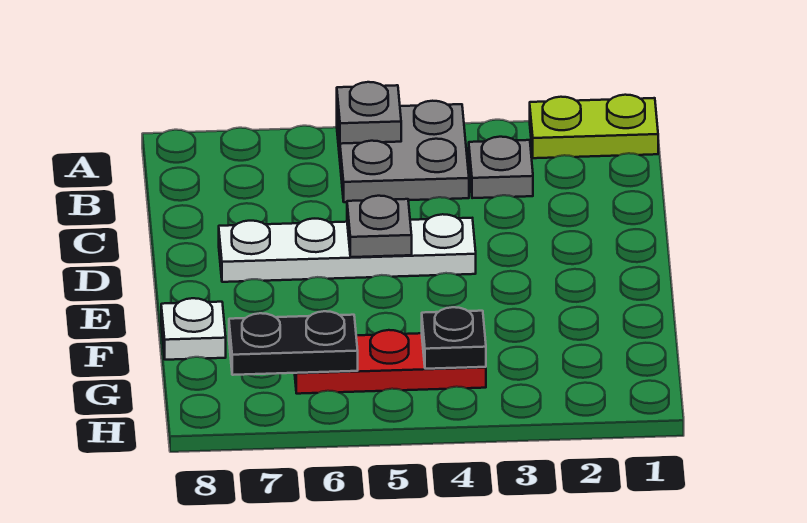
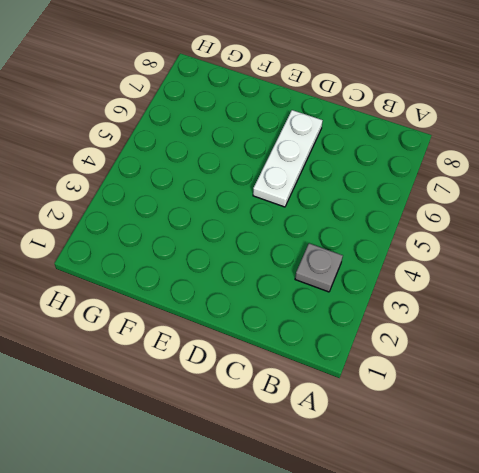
white plate D5:D7 level 1 -> white plate D4:D7 level 1
none -> lime plate A1:A2 level 1
none -> grey plate A4:B5 level 1

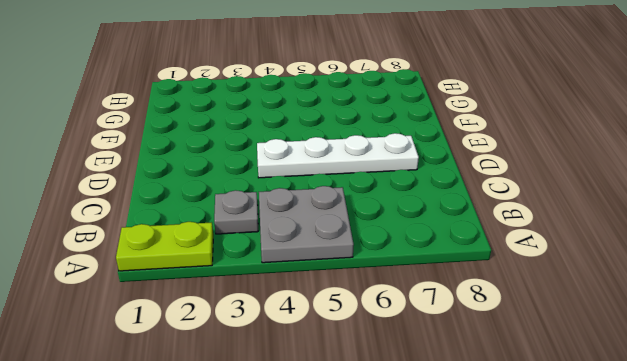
none -> white plate F8 level 1
none -> red plate G4:G6 level 1

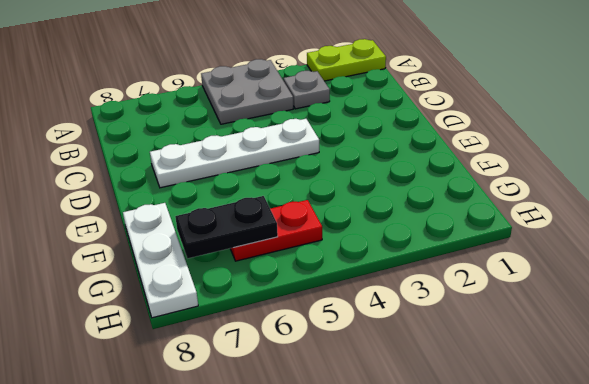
white plate F8:H8 level 1 -> white plate F8 level 1
red plate G5:G6 level 1 -> red plate G4:G6 level 1
none -> grey plate A5 level 2
none -> grey plate D5 level 2

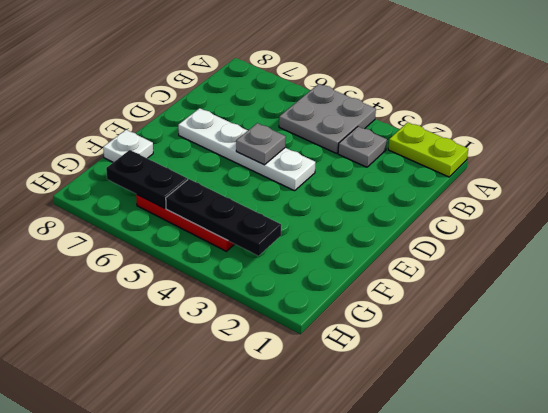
black plate G3:G5 level 2 -> black plate G4 level 2
none -> grey plate A5 level 2

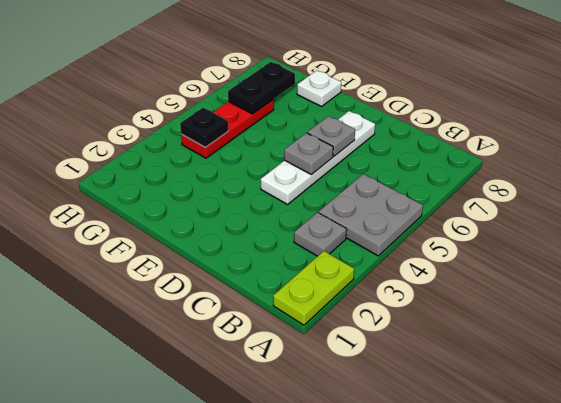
grey plate D6 level 2 -> grey plate A5 level 2

